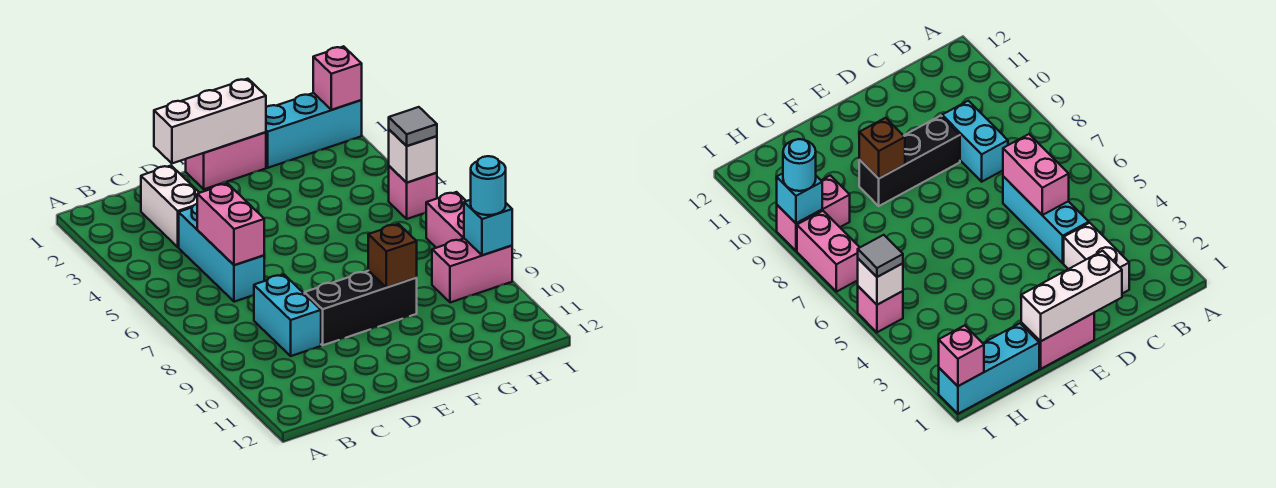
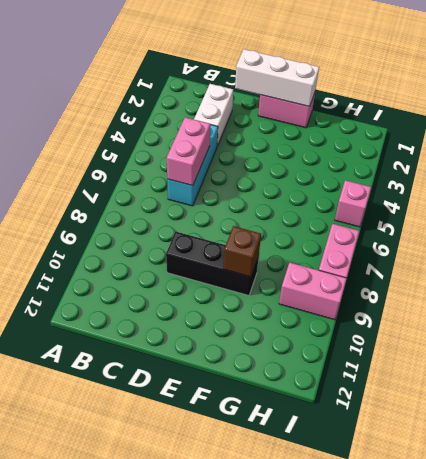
none -> cyan brick C8:C9 level 1
none -> cyan brick G1:I1 level 1
none -> pink brick I1 level 2

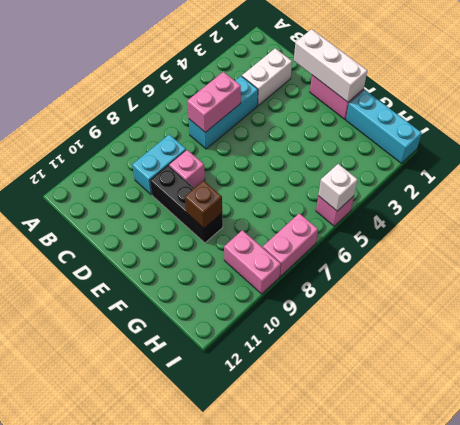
pink brick D8 level 1 -> pink brick I1 level 2
none -> cyan brick I9 level 2
none -> grey tile I5 level 3
none -> cyan round brick I9 level 3

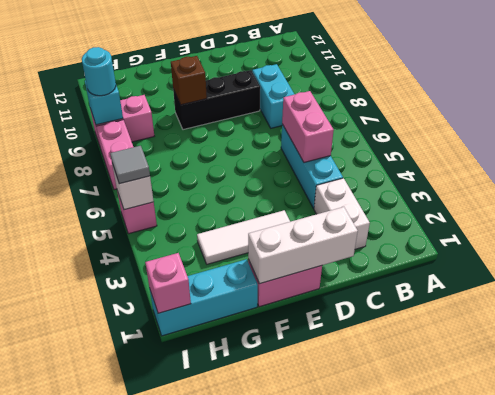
white tile E3:G3 level 1 -> none

